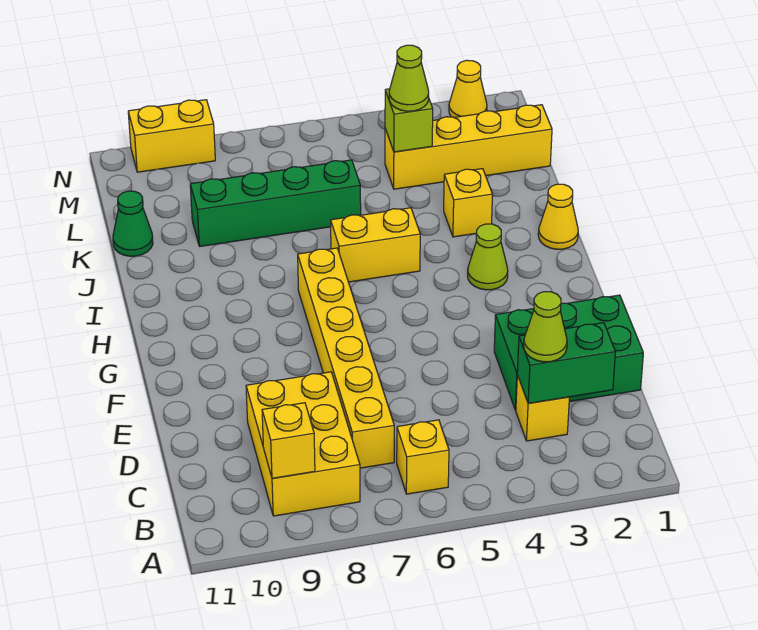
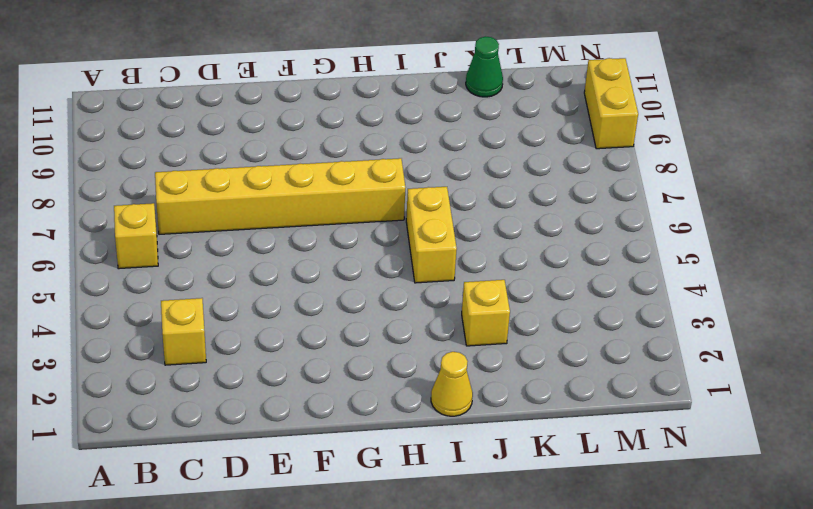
none -> yellow brick B8:D9 level 1
none -> green brick D1:E3 level 1
none -> lime cone H3 level 1

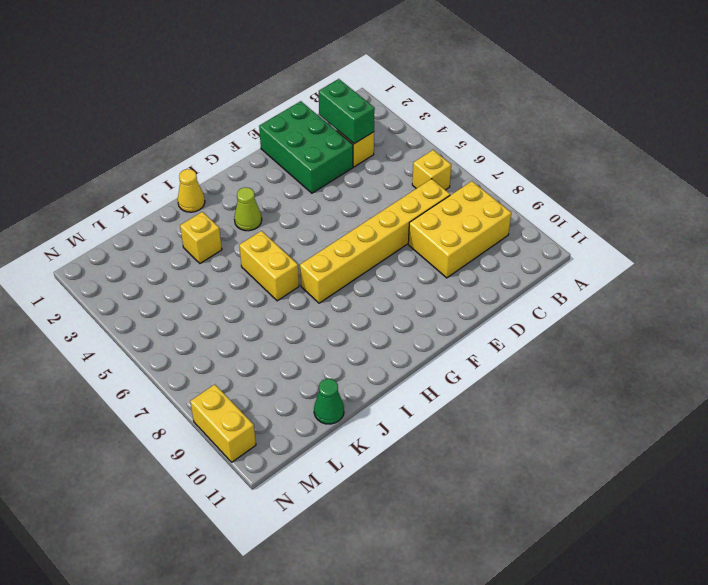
none -> green brick K6:K9 level 1
none -> yellow brick L1:L4 level 1
none -> yellow cone N2 level 1

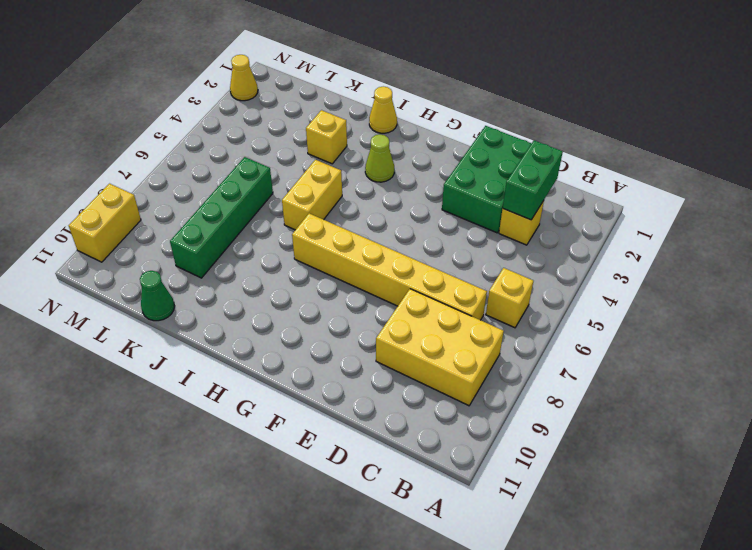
none -> yellow brick L1:L4 level 1
none -> yellow brick B9 level 2
none -> lime brick L4 level 2

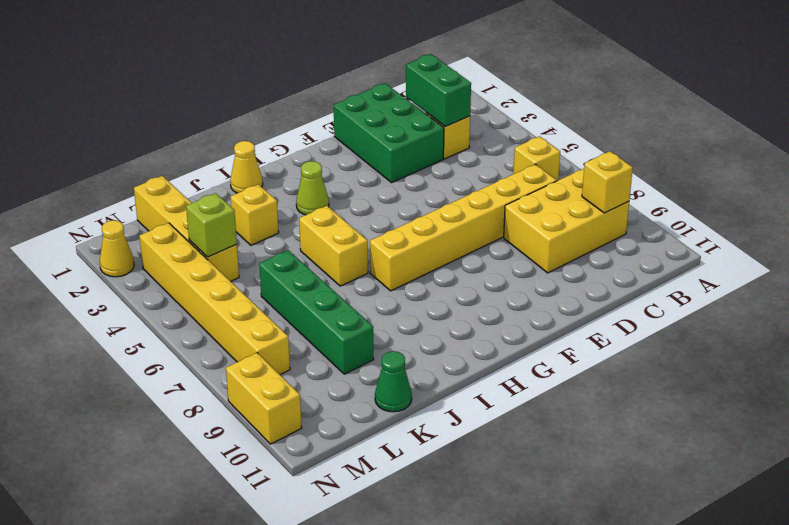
yellow brick M3:M8 level 1 -> none
none -> lime cone C3 level 3
none -> lime cone L4 level 3

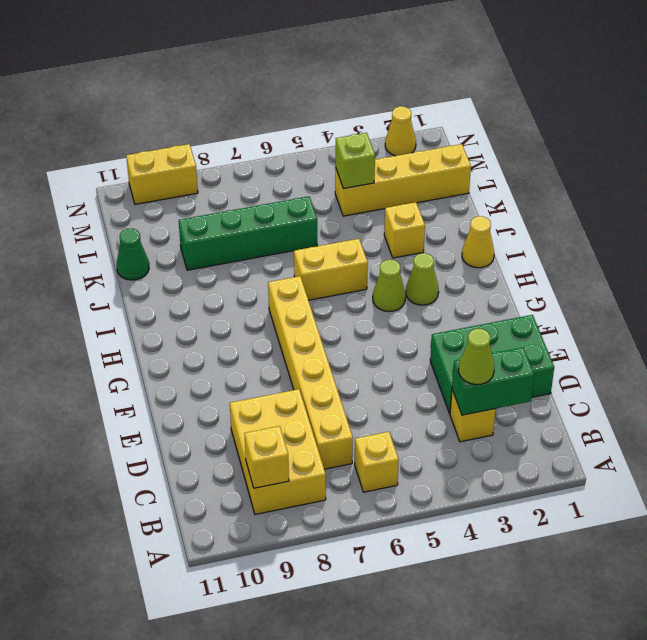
lime cone H4 level 1 -> lime cone L4 level 3

